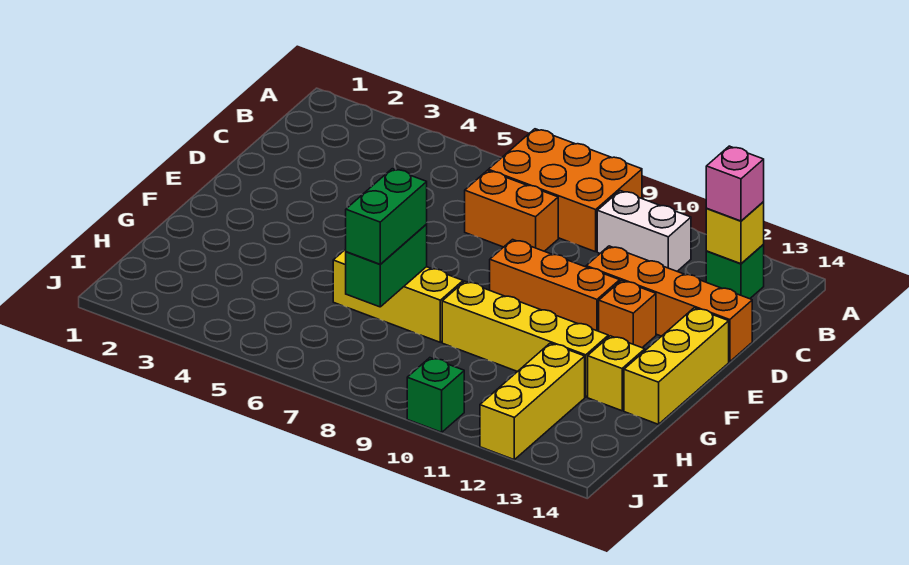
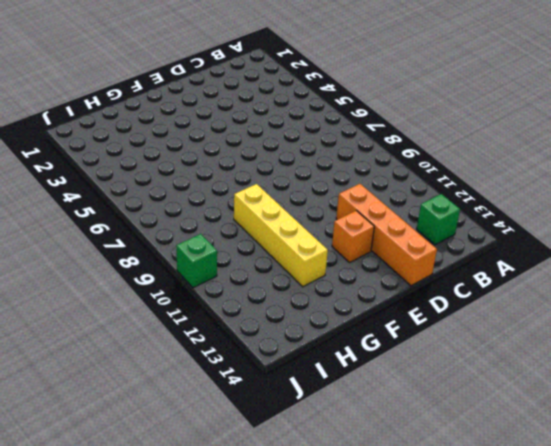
none -> orange brick A7:B9 level 1
none -> white brick B10:B11 level 1
none -> orange brick C7:C8 level 1

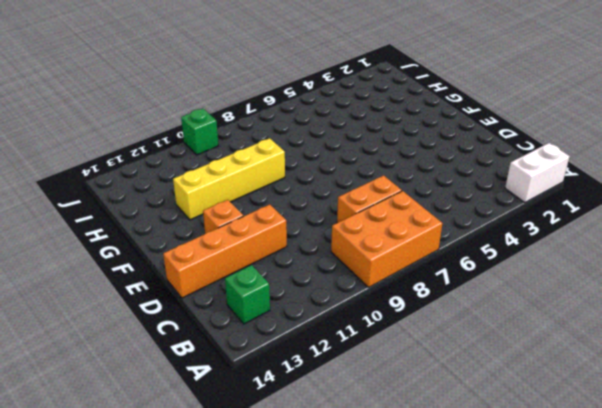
white brick A1:A2 level 1 -> white brick B10:B11 level 1
none -> orange brick E9:E11 level 1
none -> yellow brick E14:G14 level 1
none -> yellow brick G6:G8 level 1

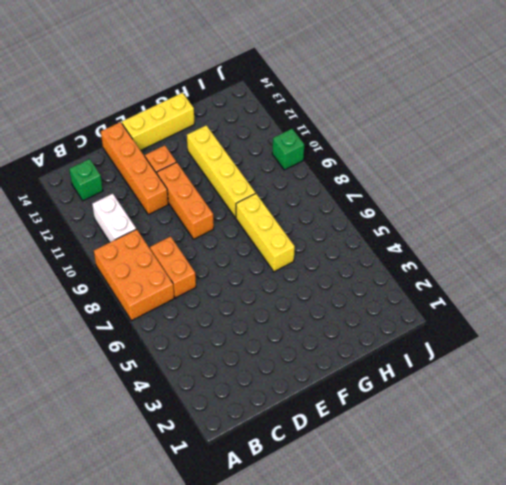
none -> yellow brick G13 level 1
none -> yellow brick H12:J12 level 1
none -> yellow brick B13 level 2

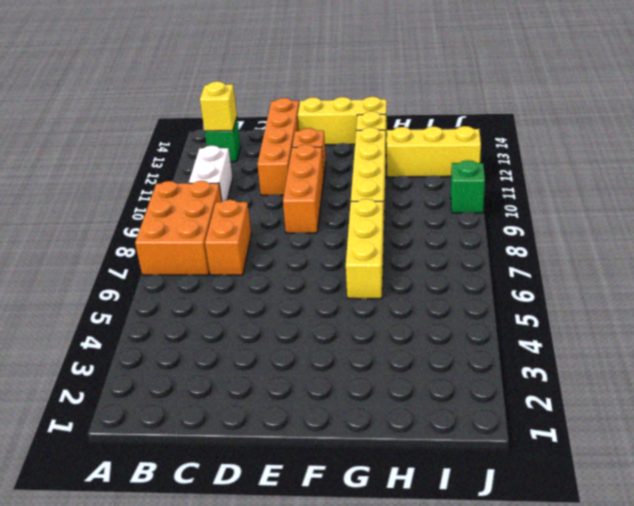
none -> green brick G7:H7 level 2
none -> pink brick B13 level 3
none -> green brick G7:H7 level 3

